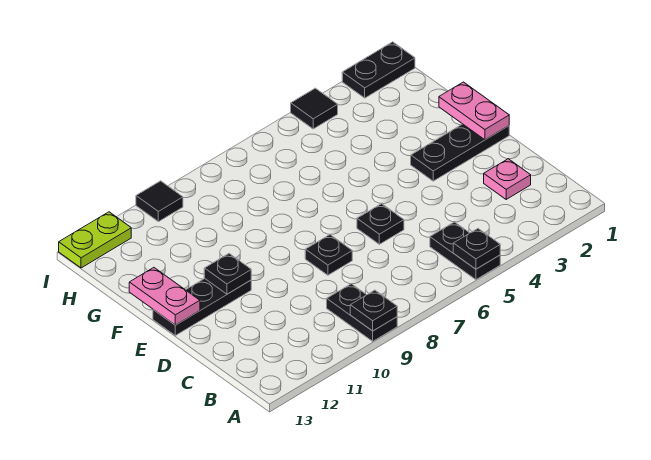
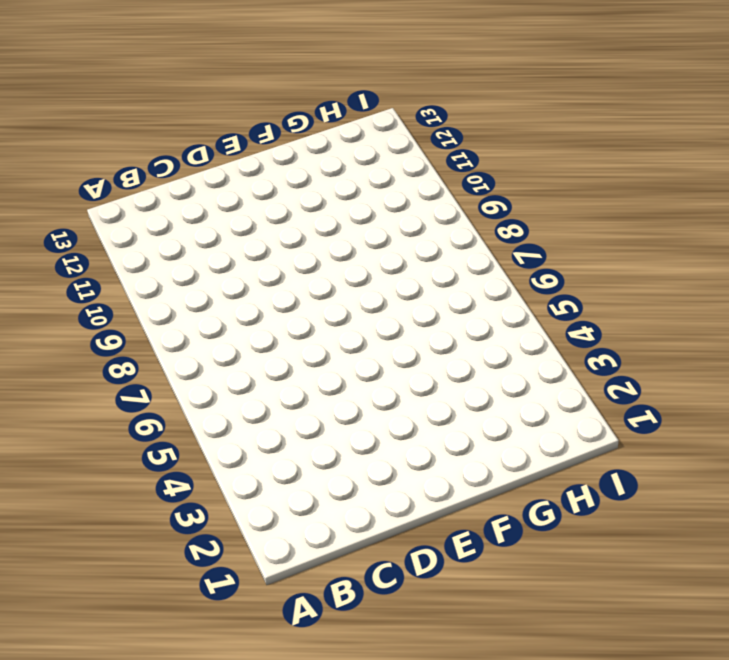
none -> black plate A5:B5 level 1
none -> black plate A9:B9 level 1
none -> pink plate C2 level 1

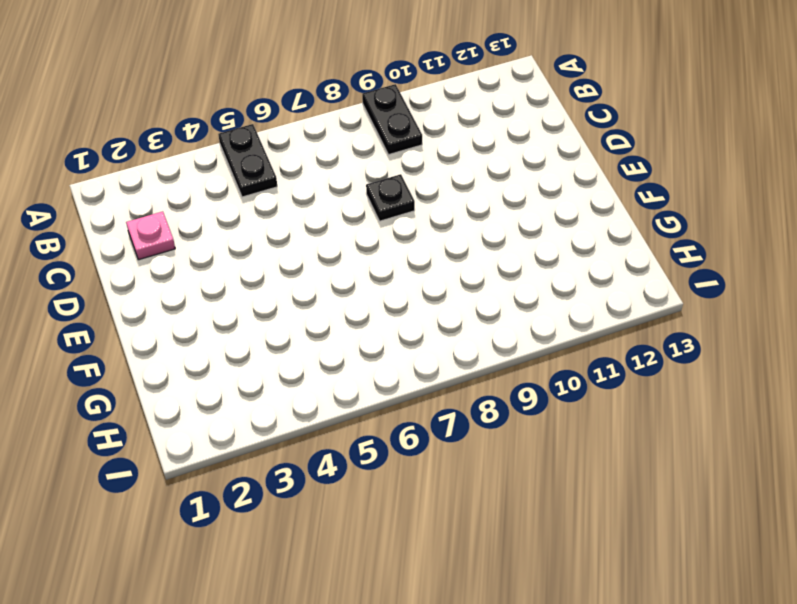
none -> black plate D6 level 1
none -> black plate E1:E3 level 1
none -> black plate E11:E13 level 1

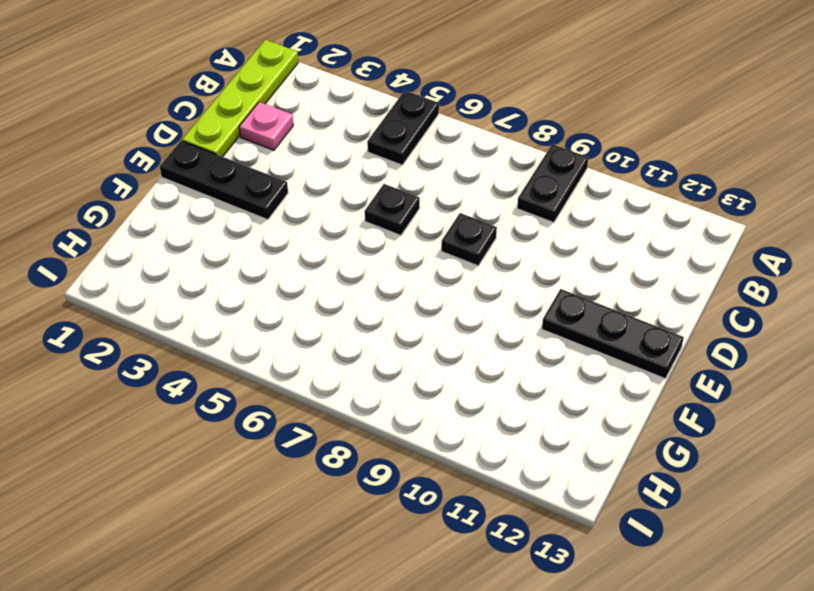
lime plate A1:D1 level 1 -> none
none -> black plate I1:I2 level 1
none -> black tile I4 level 1
none -> black tile I10 level 1

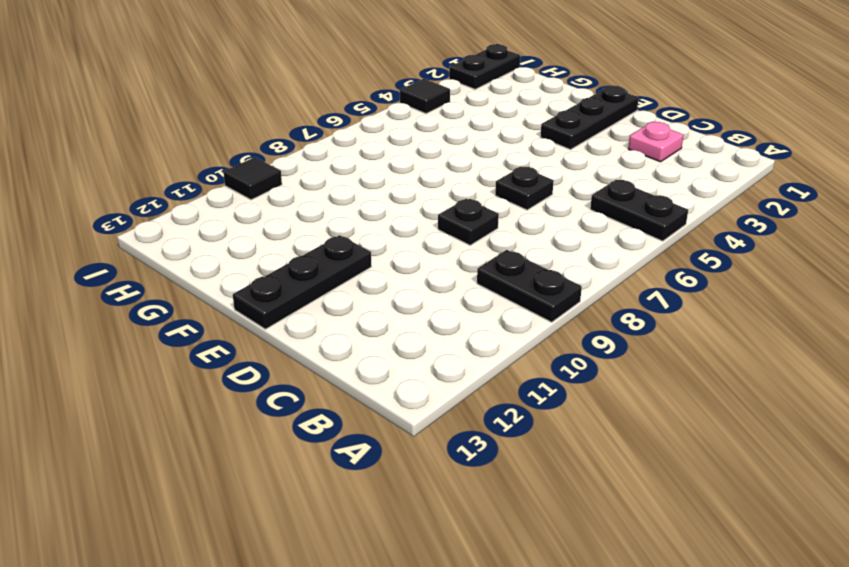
none -> lime plate I12:I13 level 1
none -> black plate A5 level 2
none -> black plate A9 level 2

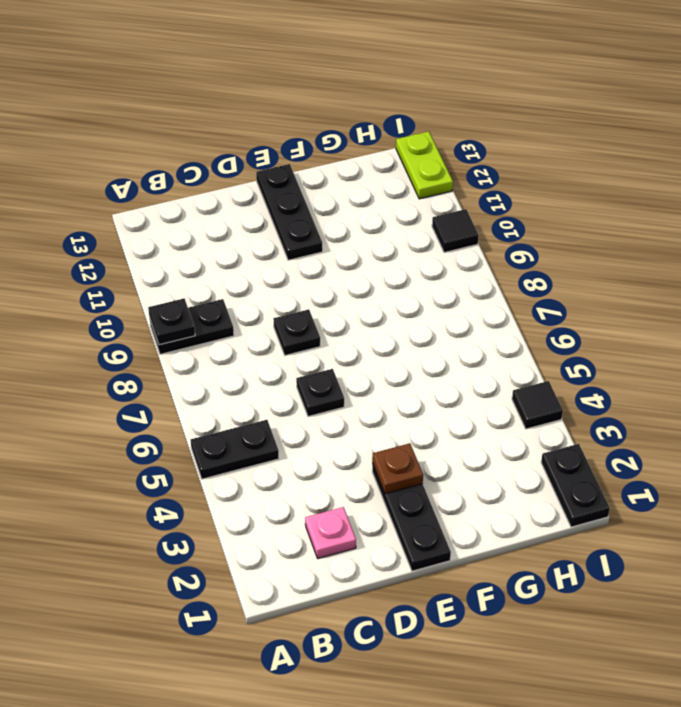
brown plate E3 level 2 -> none
none -> black plate A5 level 2
none -> pink plate E1:F1 level 2
none -> black plate E11 level 2

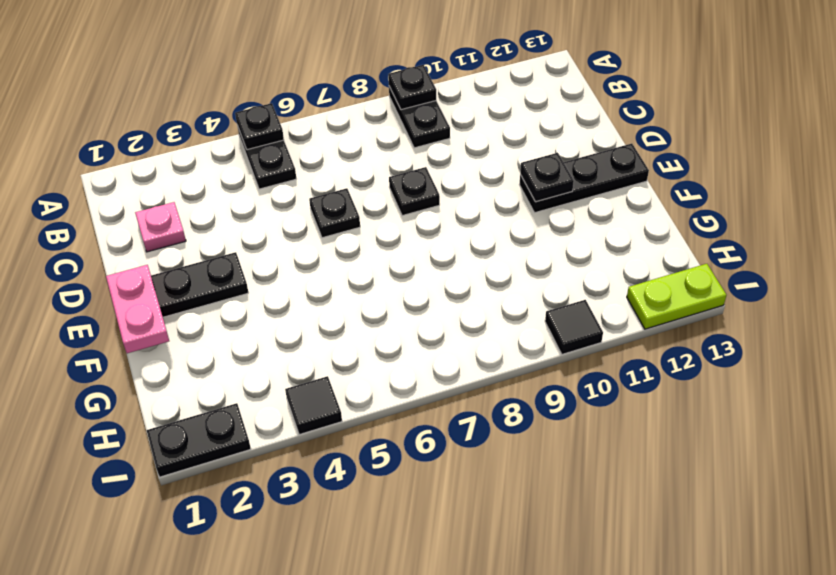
none -> pink plate E13:F13 level 2

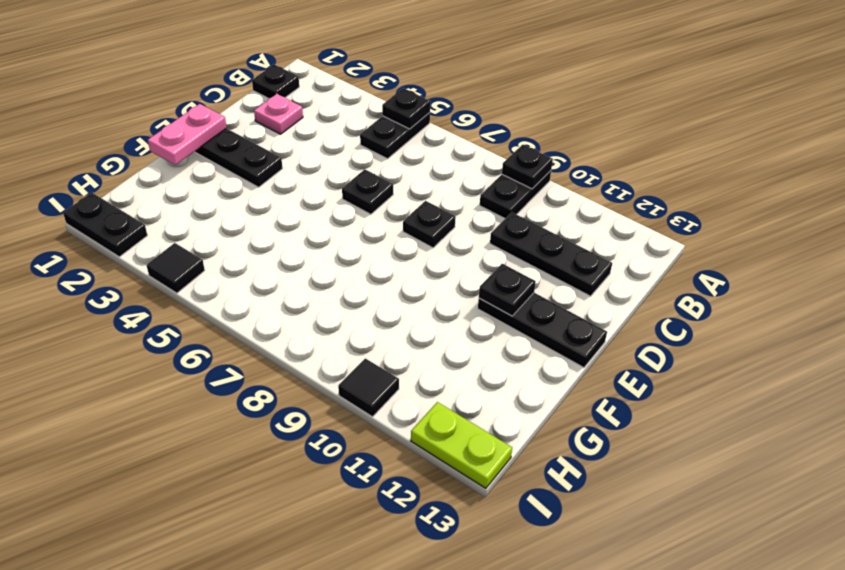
black plate B1 level 1 -> none
black plate C10:C12 level 1 -> none
none -> pink plate E13:F13 level 2

